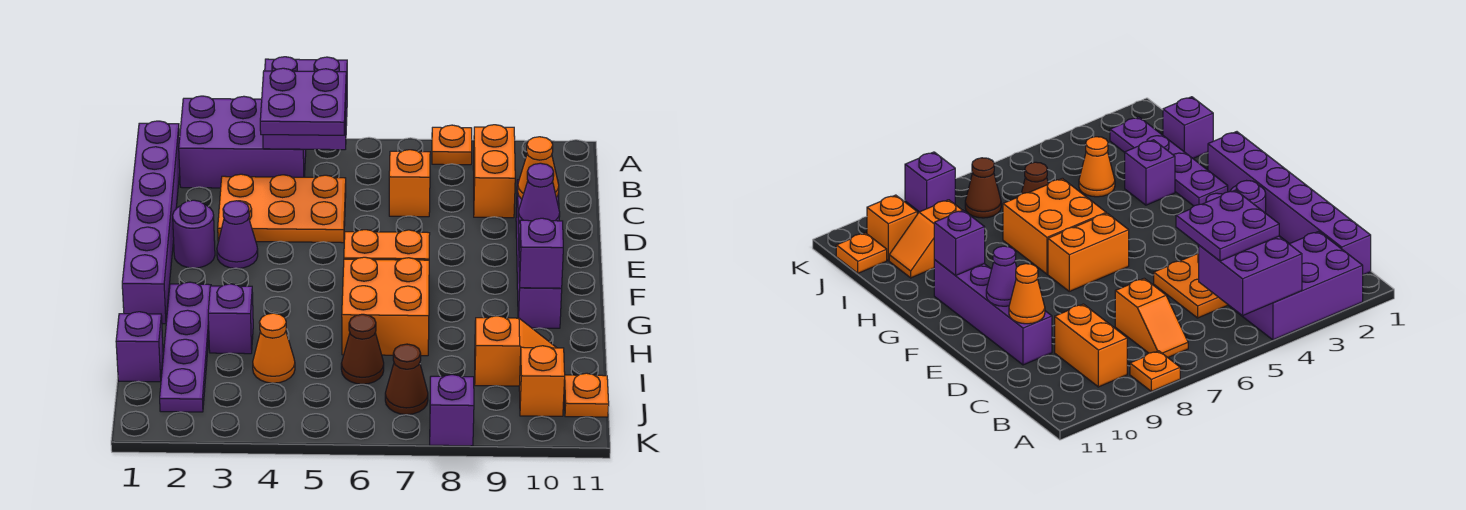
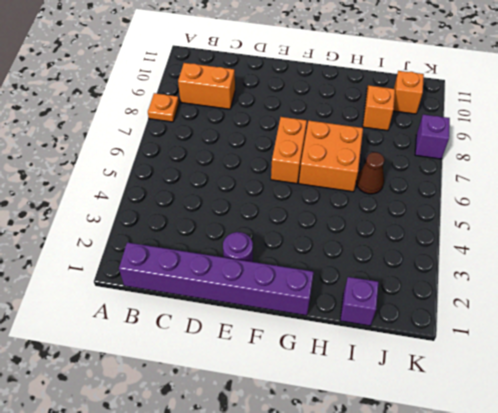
none -> purple brick A2:B4 level 1
none -> orange slope B7:C7 level 1 top C
none -> orange plate C3:D5 level 1

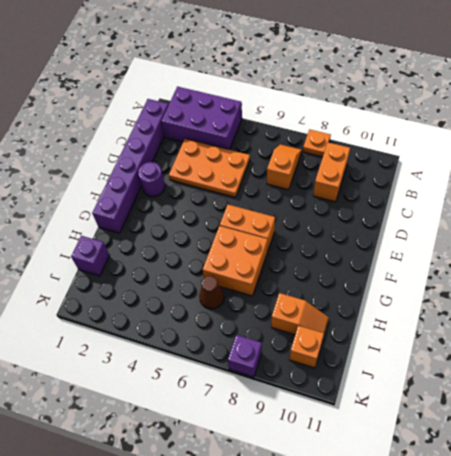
none -> purple brick D10:G10 level 1
none -> purple cone E3 level 1
none -> purple plate G2:J2 level 1

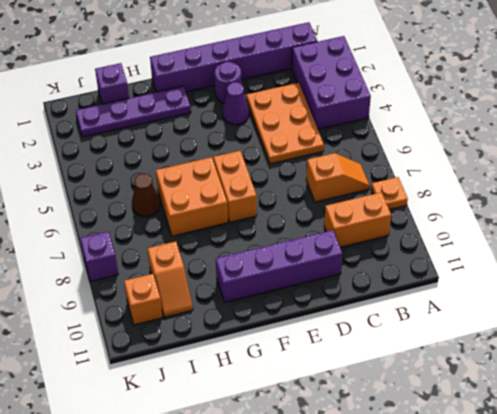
none -> purple brick H3 level 1
none -> orange cone I4 level 1
none -> brown cone J7 level 1

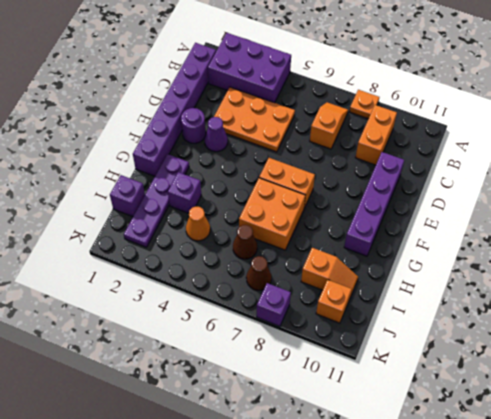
none -> orange plate J11 level 1
none -> purple brick A4:B5 level 2
none -> orange cone D10 level 2

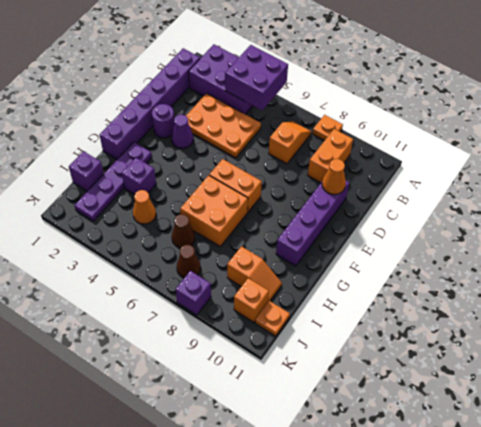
none -> purple cone E10 level 2
none -> purple brick G10 level 2
none -> purple plate B4:C5 level 3

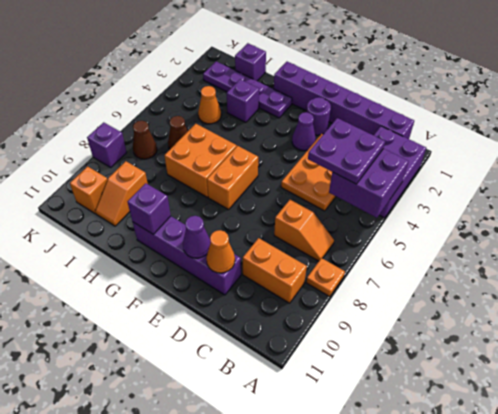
none -> orange plate J11 level 1

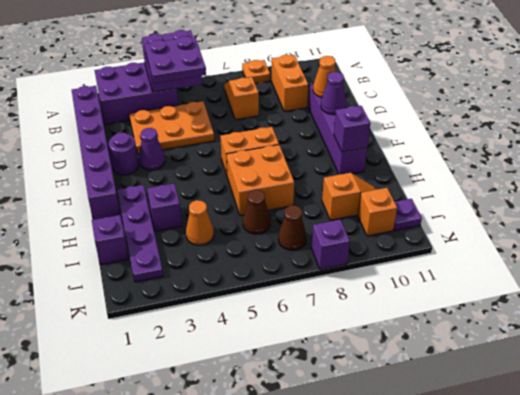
purple plate J11 level 1 -> orange plate J11 level 1

